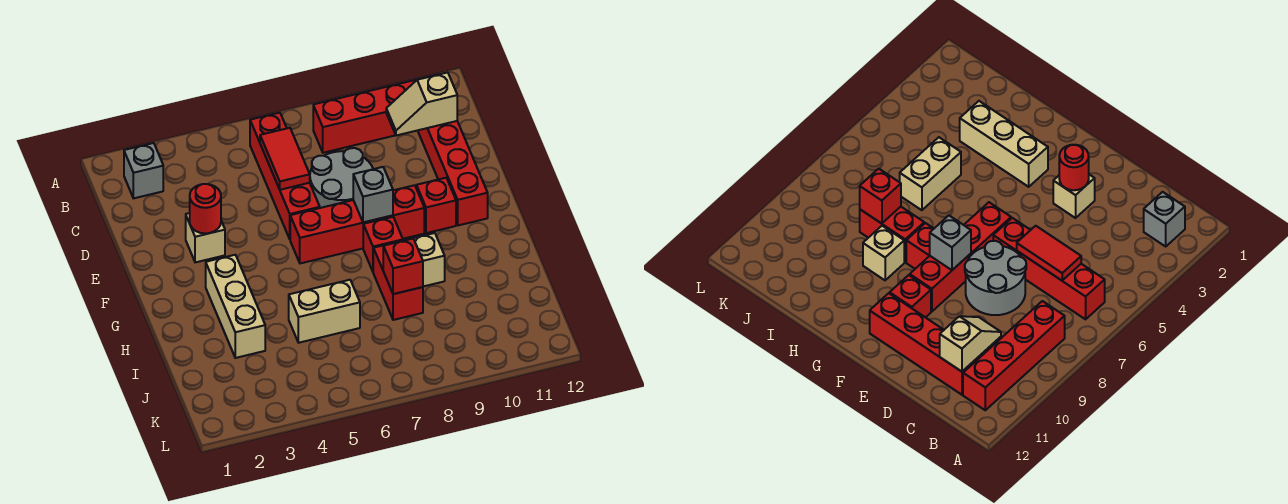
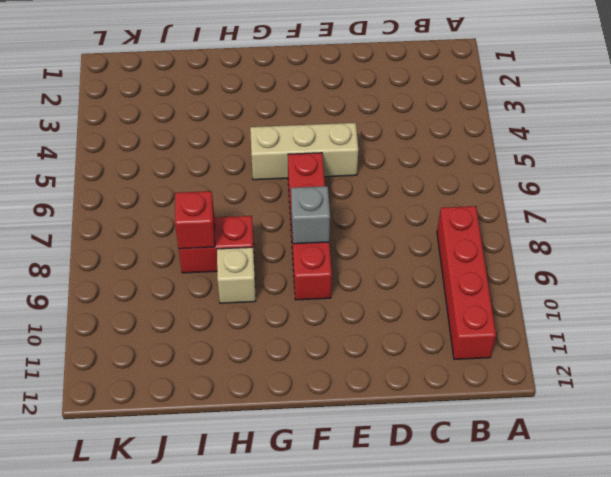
tan brick E5:G5 level 1 -> tan brick G3:I3 level 1
none -> grey brick B2 level 1
none -> red brick B6:E6 level 1
none -> red brick C11:F11 level 1

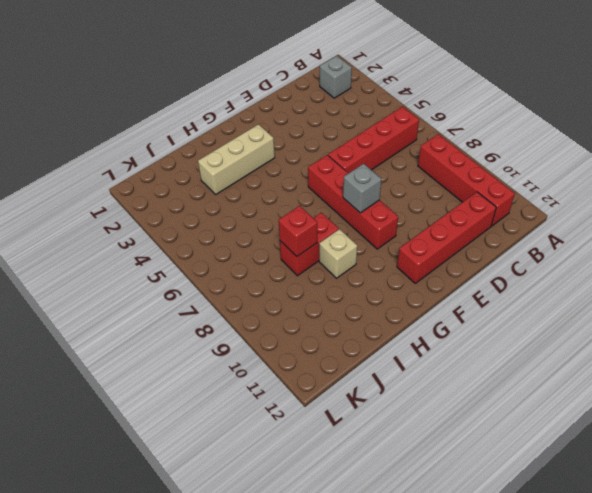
none -> grey round brick D7:E8 level 1
none -> tan brick E3 level 1
none -> red brick F10 level 1

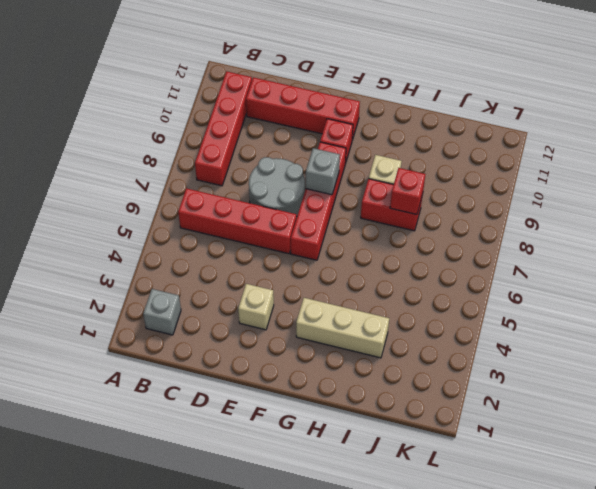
none -> red brick G8 level 1
none -> tan brick I5:I6 level 1
none -> red tile C6:D6 level 2

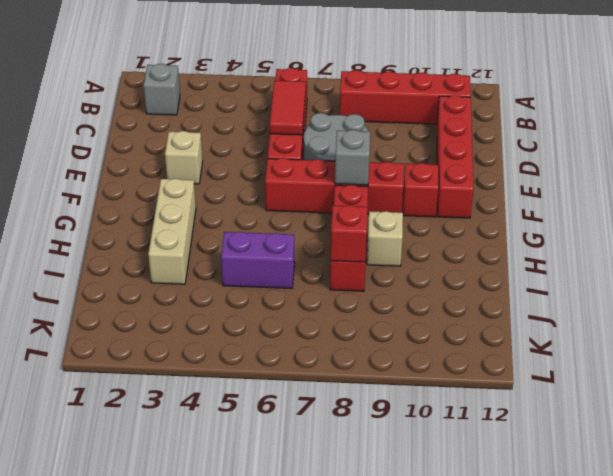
purple brick I5:I6 level 1 -> tan brick I5:I6 level 1
none -> tan slope C10:C11 level 2 top 11
none -> red round brick E3 level 2

